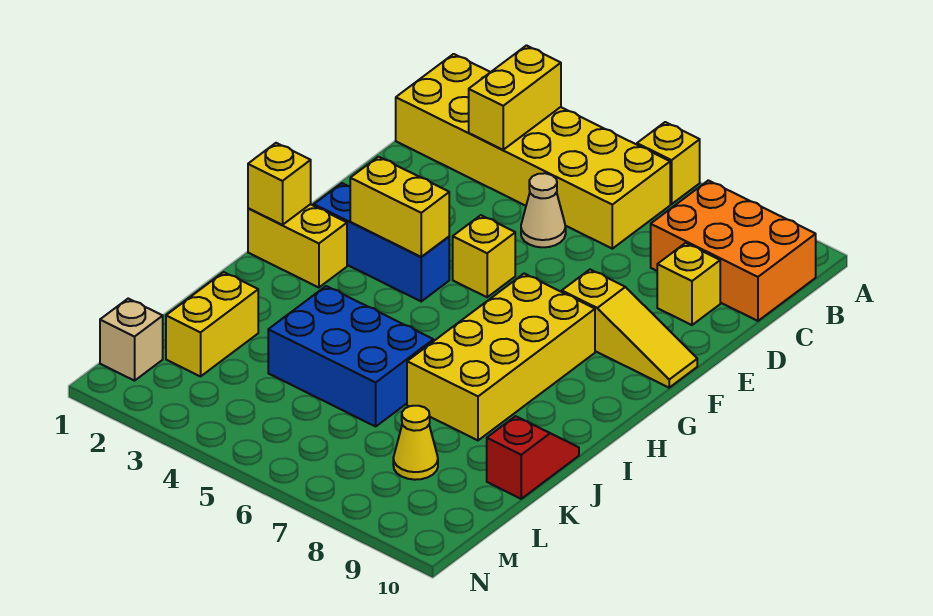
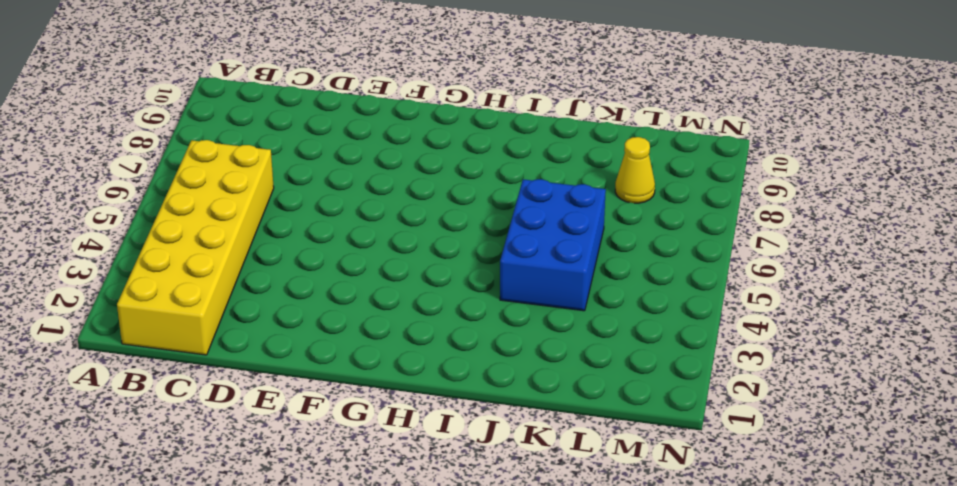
none -> yellow brick A6 level 1
none -> orange brick B8:C10 level 1
none -> tan cone D5 level 1

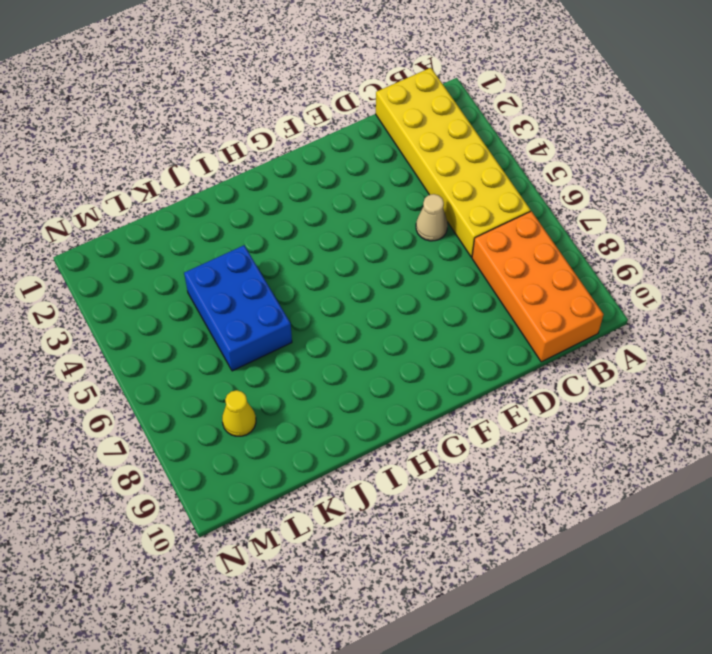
orange brick B7:C10 level 1 -> orange brick B8:C10 level 1
none -> yellow brick A6 level 1
none -> yellow brick D9 level 1
none -> yellow brick F5 level 1

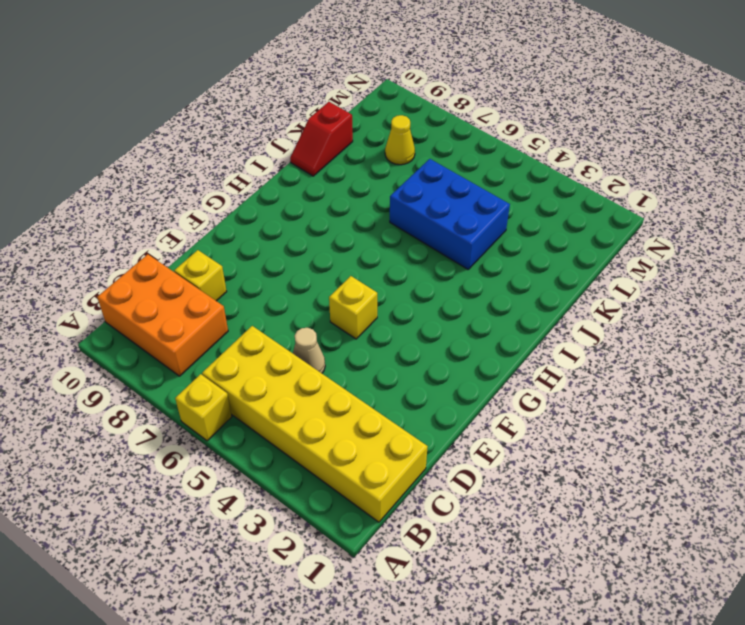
none -> yellow slope F8:F10 level 1 top 8
none -> blue brick G2:G4 level 1
none -> yellow brick G7:J8 level 1

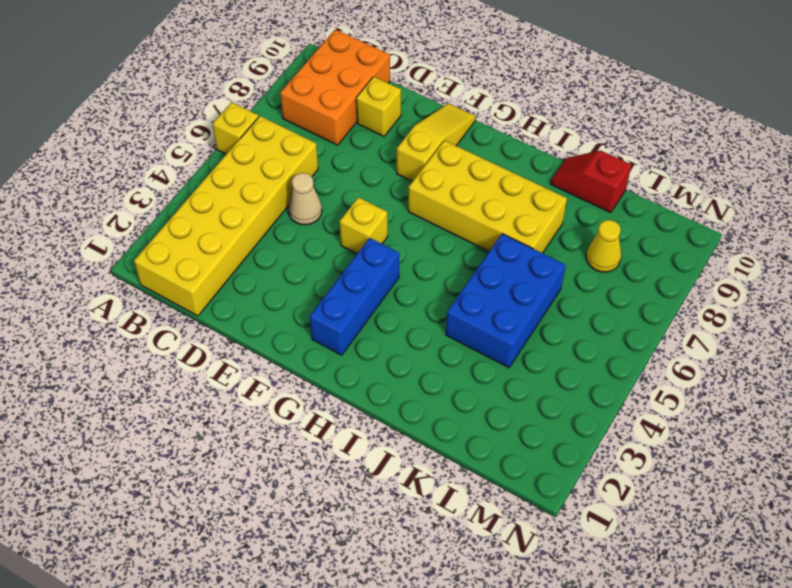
none -> yellow brick H1:H2 level 1
none -> yellow brick K2:L2 level 1
none -> tan brick M1 level 1

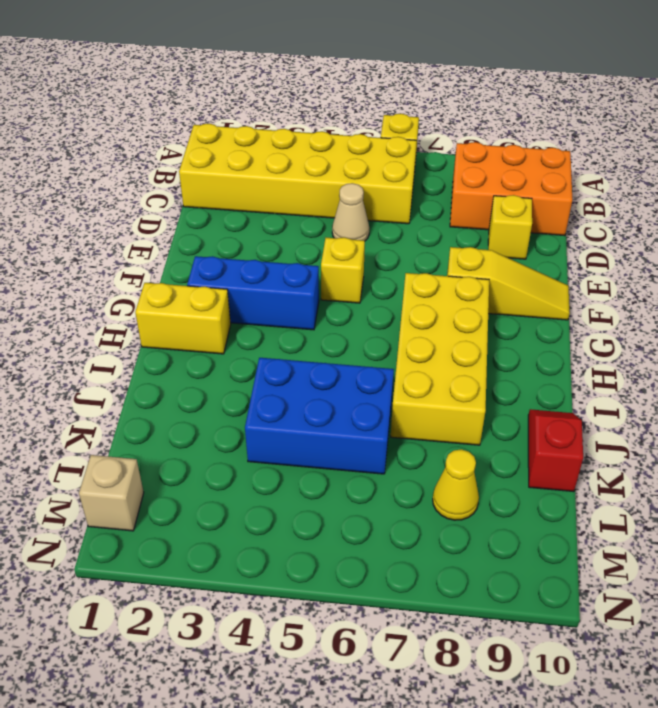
none -> yellow brick K2:L2 level 1
none -> yellow brick B3:C3 level 2
none -> yellow brick G3:G4 level 2

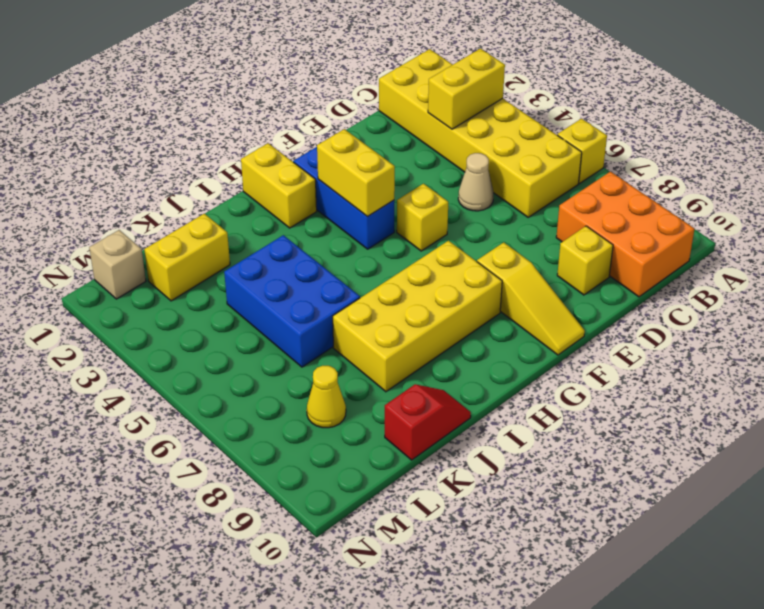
none -> yellow brick H1 level 2

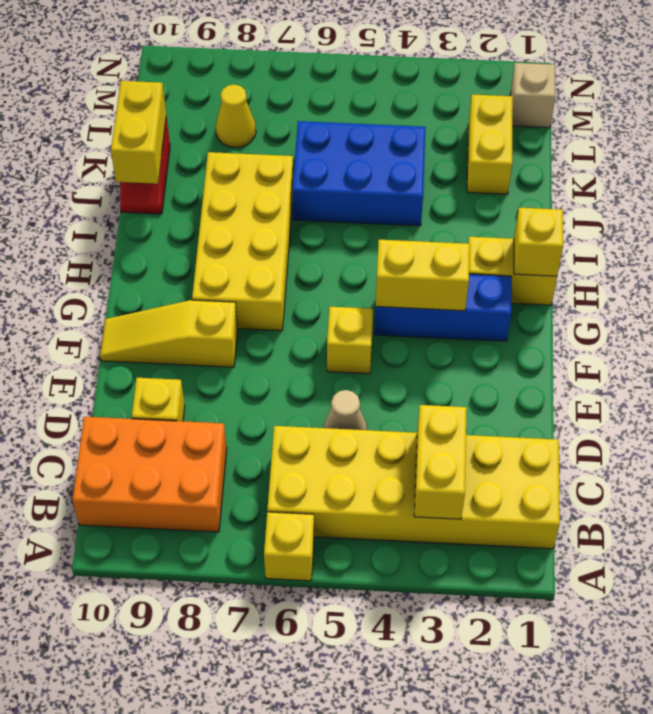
yellow brick J10:K10 level 2 -> none

